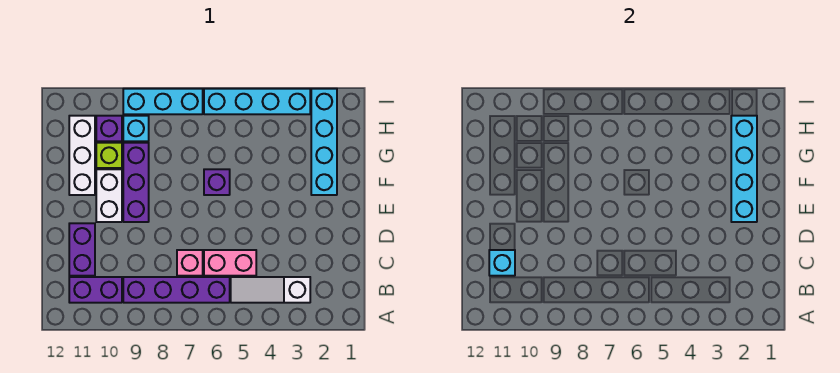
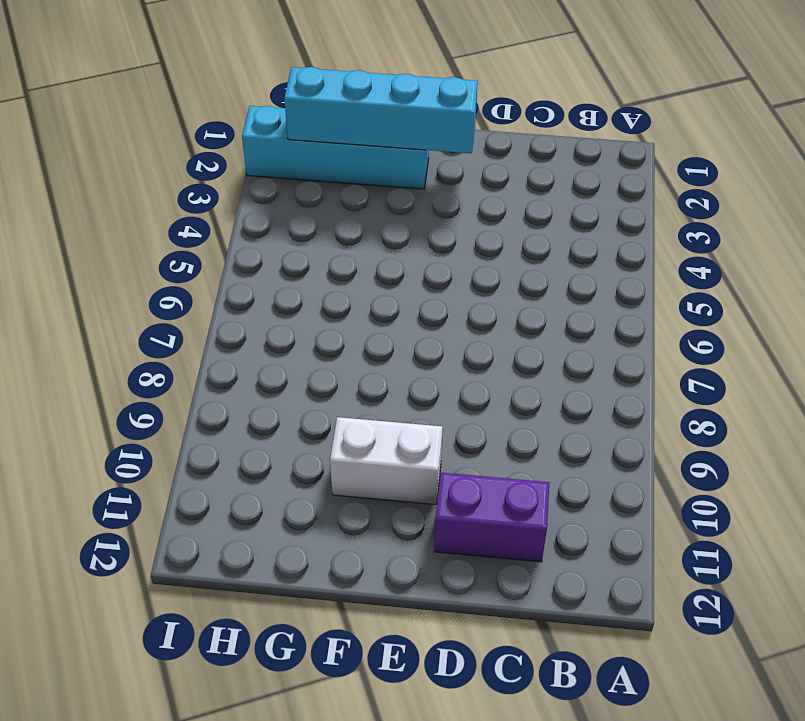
none -> white slope B3:B5 level 1 top 3
none -> purple brick B6:B9 level 1
none -> purple brick B10:B11 level 1

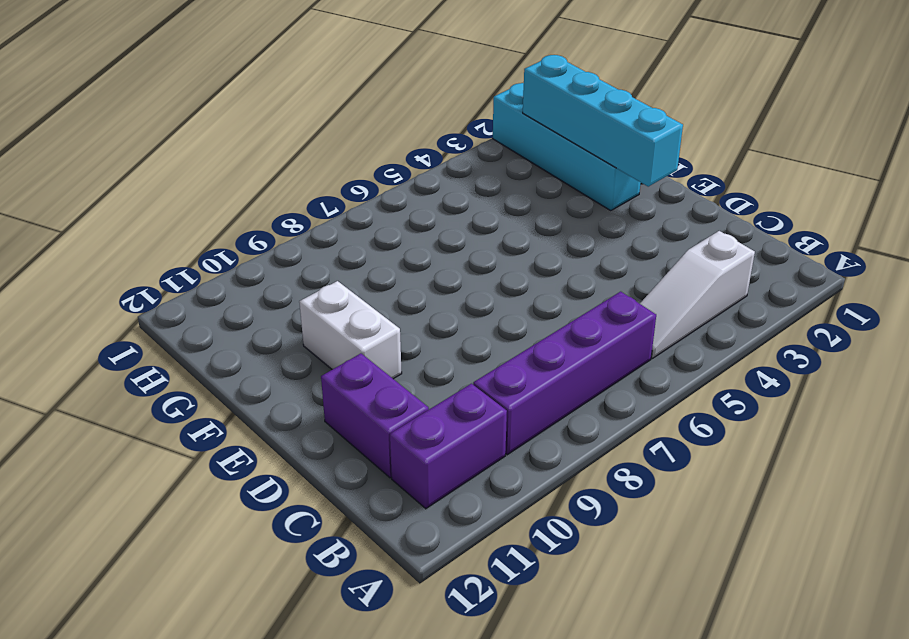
none -> pink brick C5:C6 level 1
none -> pink brick C7 level 1
none -> purple brick E9:G9 level 1

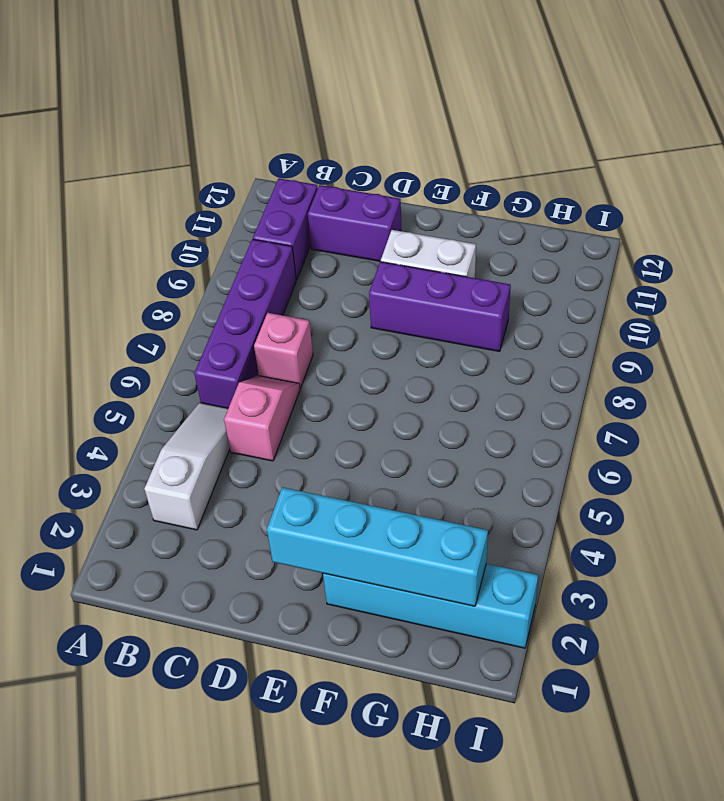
pink slope C5:C6 level 1 top 5 -> pink brick C5:C6 level 1
none -> purple brick F6 level 1
none -> white brick F11:H11 level 1
none -> lime brick G10 level 1

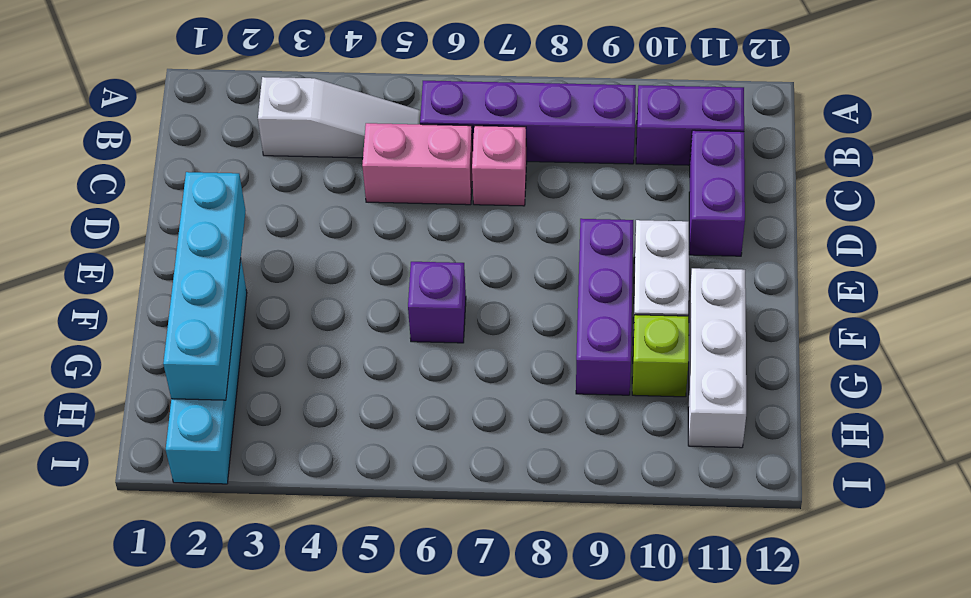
none -> cyan brick H9 level 1
none -> purple brick H10 level 1
none -> cyan brick I3:I6 level 1

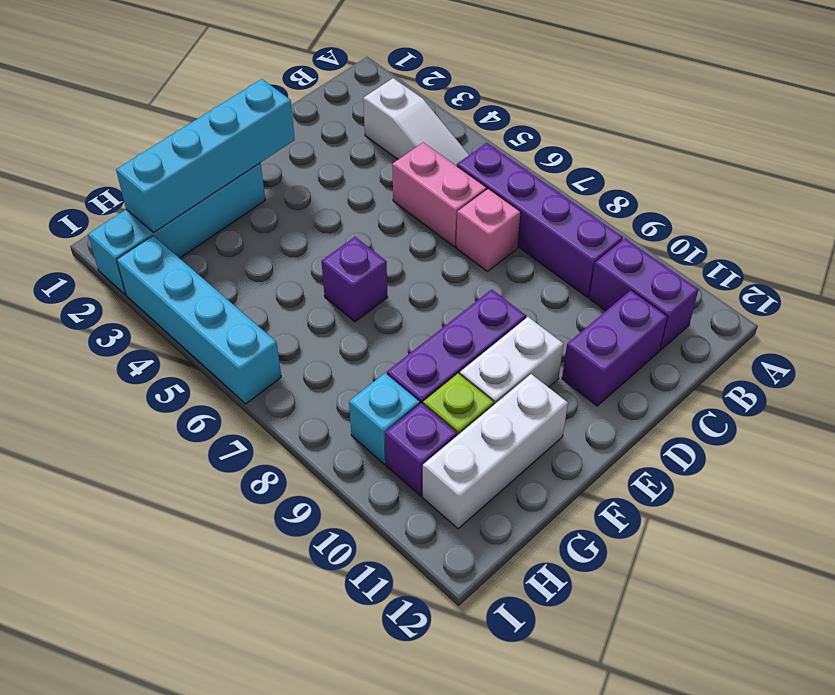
none -> cyan brick I7:I9 level 1
none -> cyan brick C11 level 2

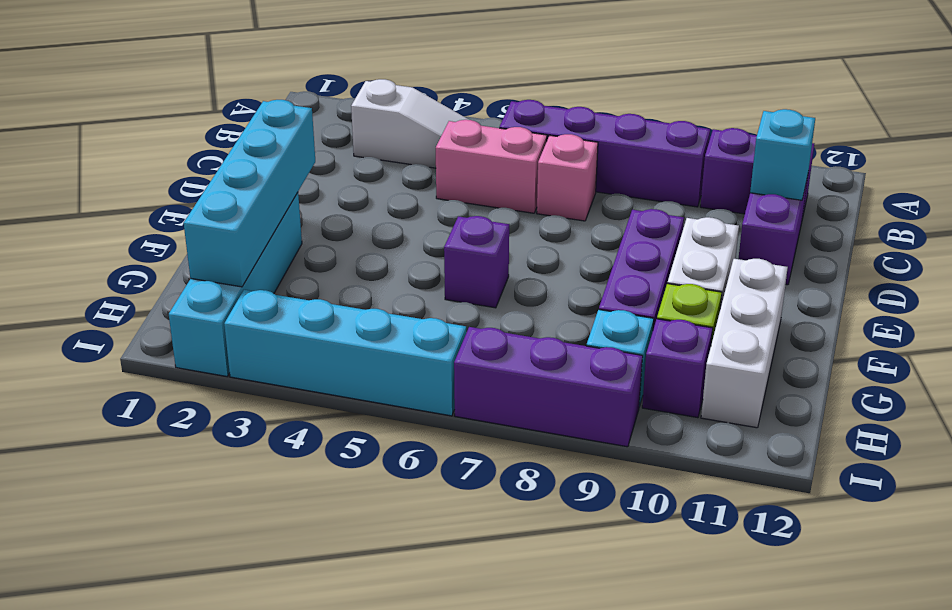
purple brick I7:I9 level 1 -> cyan brick I7:I9 level 1

